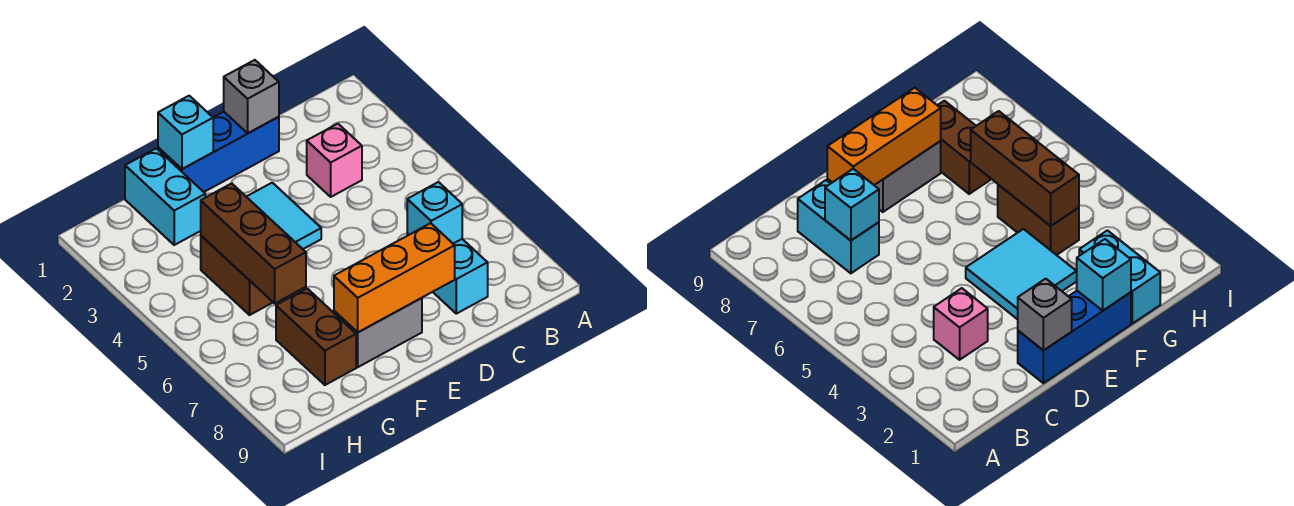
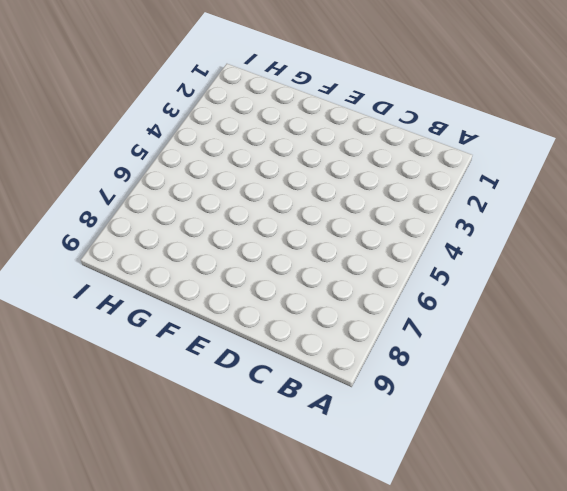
none -> pink brick C3 level 1
none -> cyan brick C7:C8 level 1
none -> blue brick D1:F1 level 1

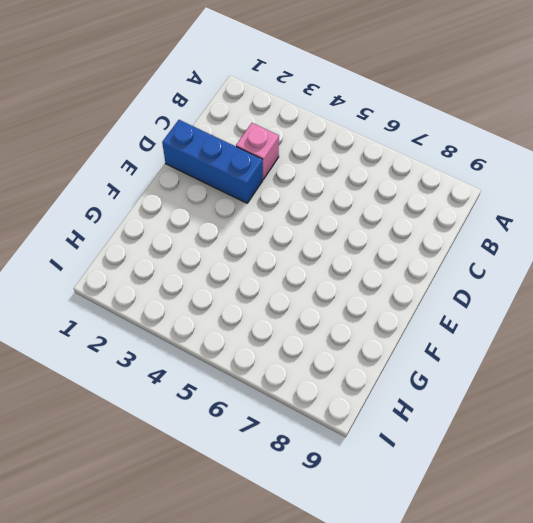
blue brick D1:D3 level 1 -> blue brick D1:F1 level 1
none -> cyan brick C7:C8 level 1
none -> cyan tile E3:F4 level 1
none -> grey brick E8:F8 level 1

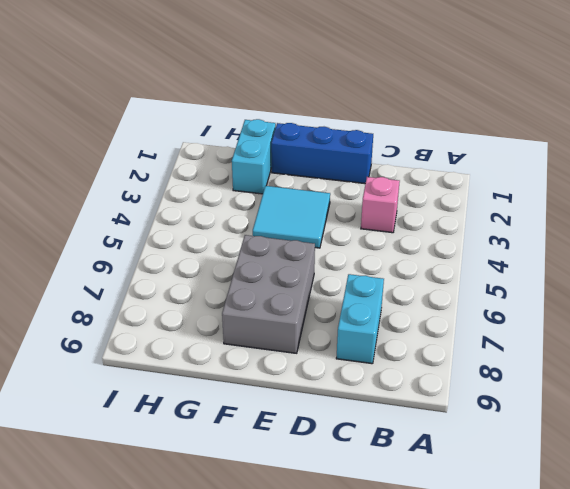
grey brick E6:F8 level 1 -> grey brick E8:F8 level 1
none -> brown brick G4:G5 level 1
none -> brown brick G7:G8 level 1
none -> cyan brick C7 level 2

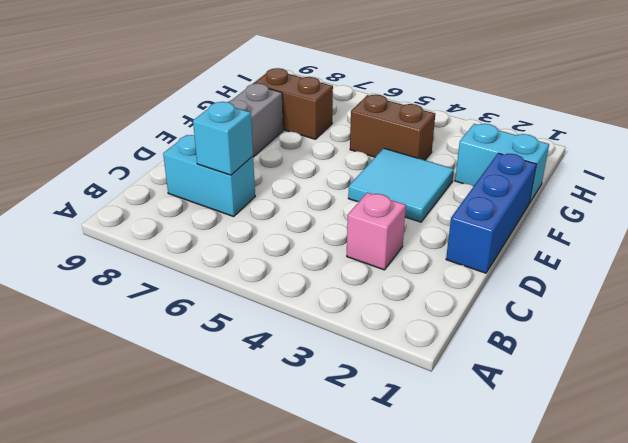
none -> grey brick D1 level 2
none -> orange brick D8:F8 level 2
none -> cyan brick F1 level 2

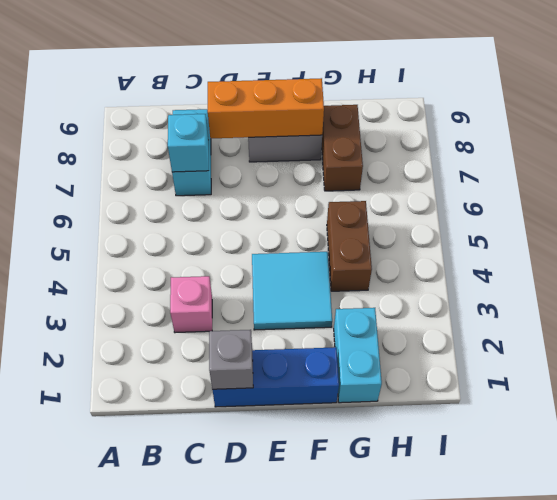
none -> cyan brick F1 level 2
none -> brown brick G4:G6 level 2

